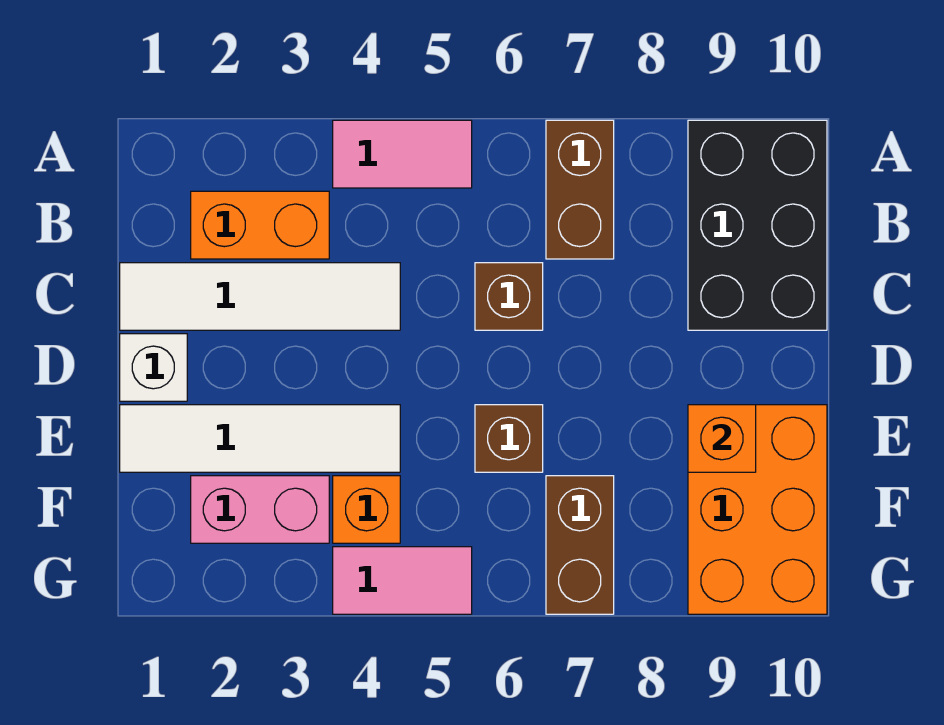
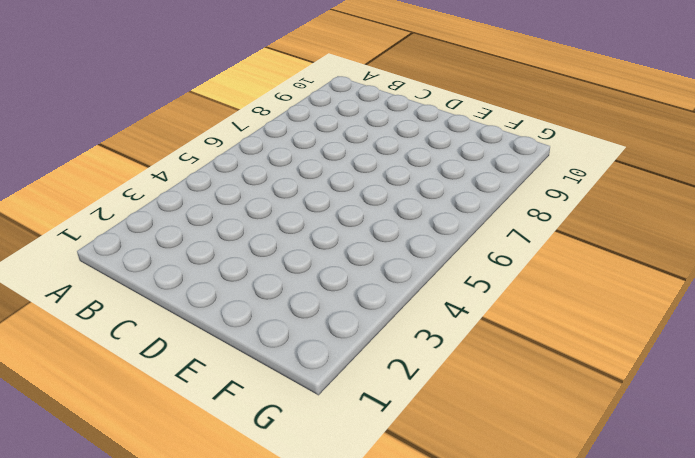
none -> pink tile A4:A5 level 1
none -> brown brick A7:B7 level 1
none -> black brick A9:C10 level 1

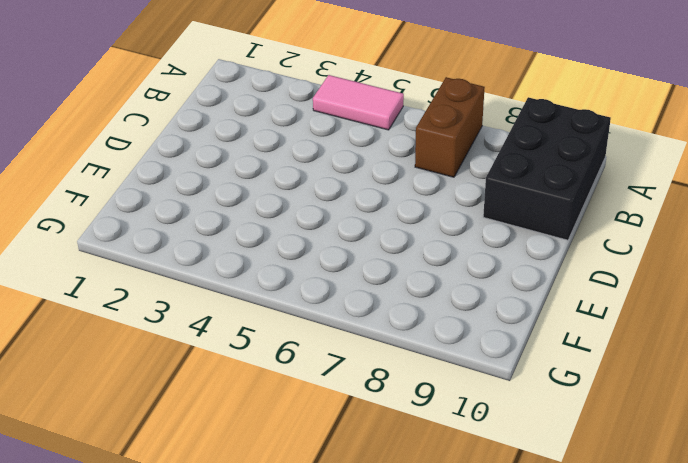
none -> orange brick B2:B3 level 1
none -> white tile C1:C4 level 1
none -> brown brick C6 level 1

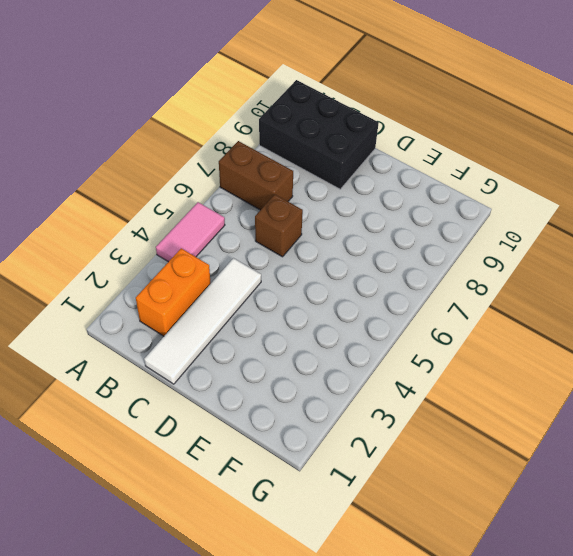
none -> white brick D1 level 1
none -> white tile E1:E4 level 1
none -> brown brick E6 level 1

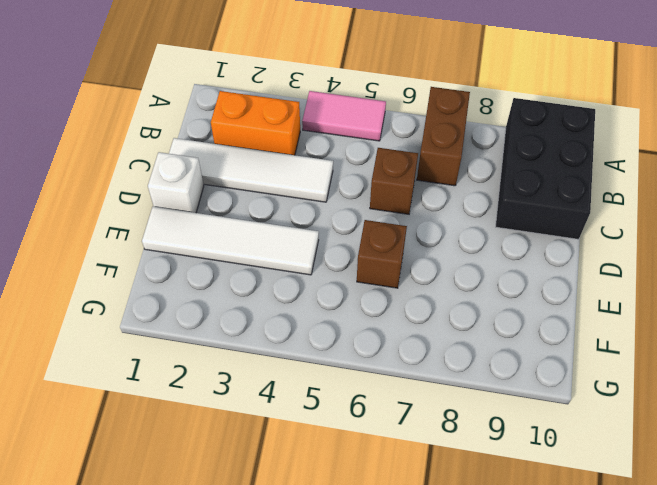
none -> orange brick E9:G10 level 1
none -> pink brick F2:F3 level 1
none -> orange brick F4 level 1

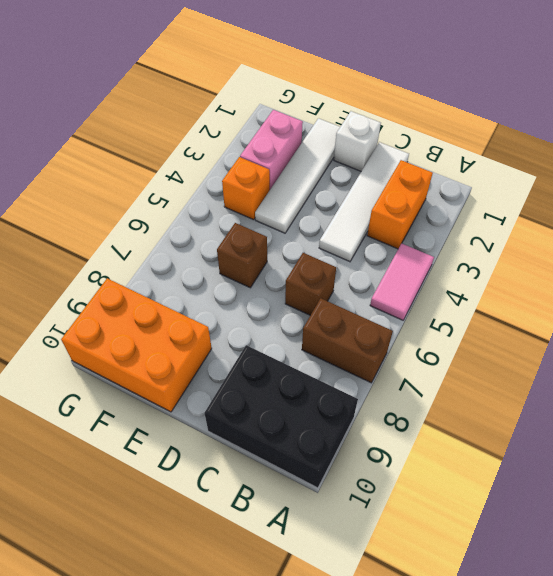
none -> brown brick F7:G7 level 1
none -> pink tile G4:G5 level 1
none -> orange brick E9 level 2

